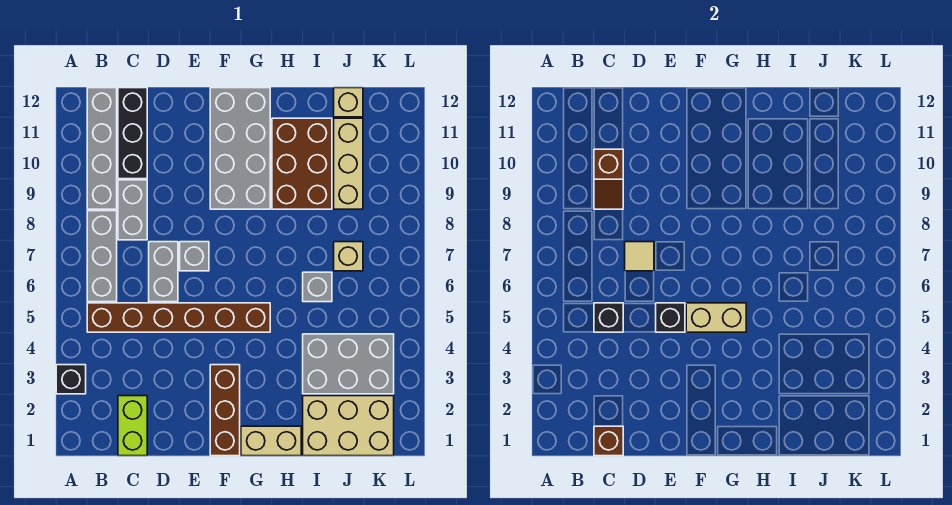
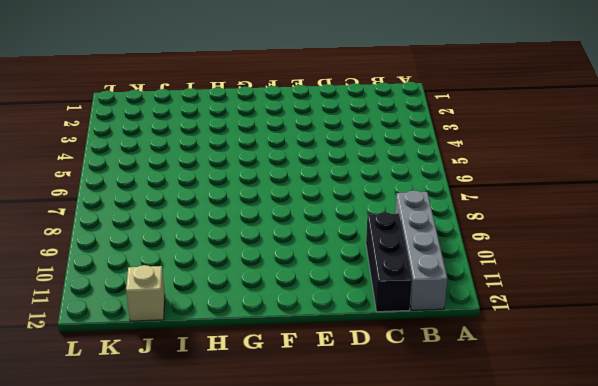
none -> black brick A3 level 1
none -> brown brick B5:G5 level 1
none -> grey brick B6:B8 level 1

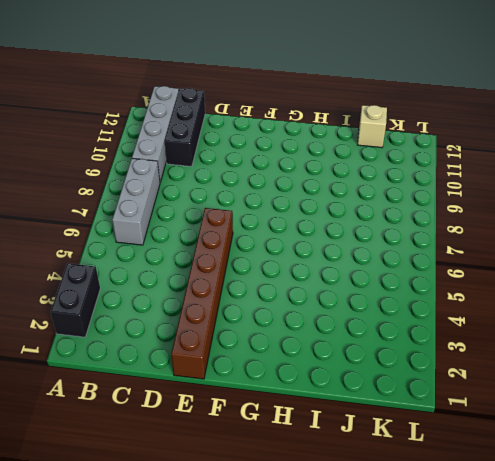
black brick A2:A3 level 1 -> black brick A3 level 1
brown brick E1:E6 level 1 -> brown brick B5:G5 level 1
none -> lime brick C1:C2 level 1
none -> grey brick C8:C9 level 1
none -> grey brick D6:D7 level 1

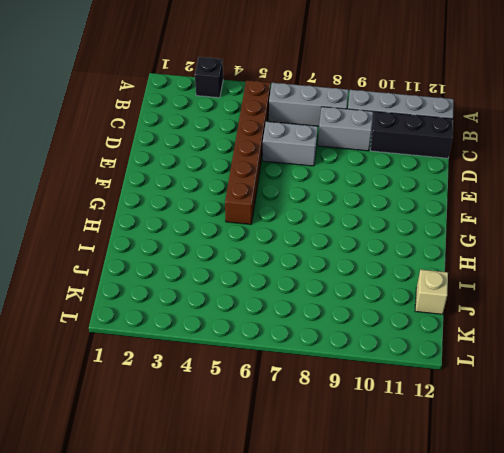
none -> lime brick C1:C2 level 1
none -> grey brick E7 level 1
none -> brown brick F1:F3 level 1

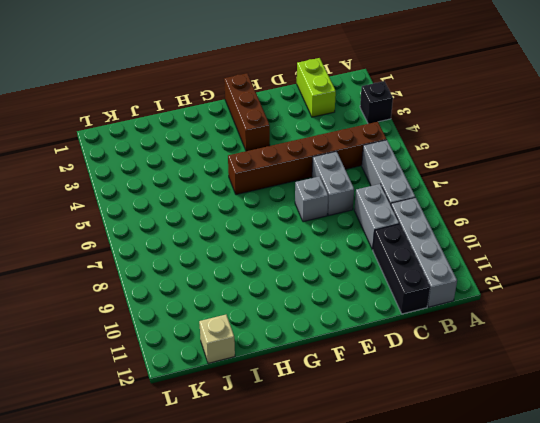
none -> grey brick F9:G12 level 1
none -> tan brick G1:H1 level 1
none -> brown brick H9:I11 level 1

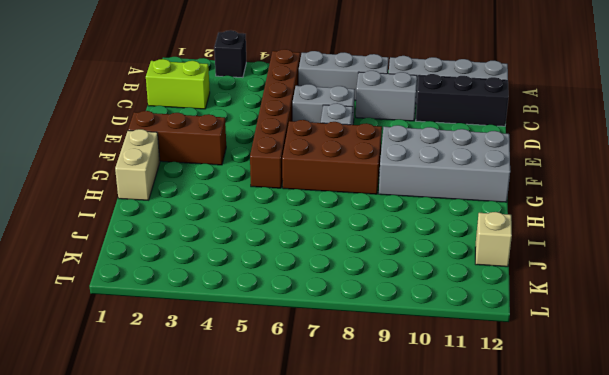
brown brick F6:G8 level 1 -> brown brick H9:I11 level 1
none -> tan brick I1:K2 level 1
none -> grey brick I3:K4 level 1
none -> grey brick I6 level 1

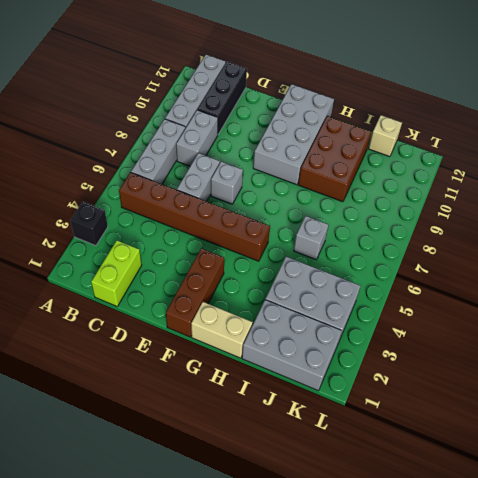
grey brick I1:K2 level 1 -> tan brick I1:K2 level 1
none -> tan brick J7 level 1
none -> tan brick J9:J11 level 1
none -> brown brick C1 level 2

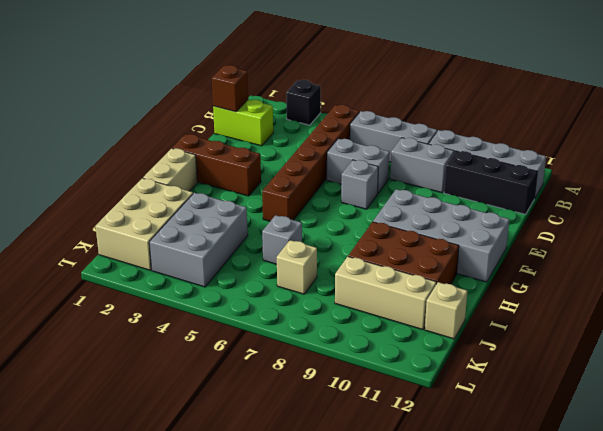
none -> black brick C5 level 2
none -> brown slope C9:C10 level 2 top 10
none -> tan tile D7 level 2

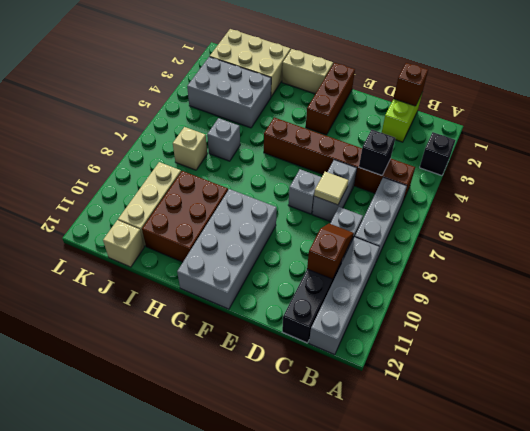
none -> black brick E5 level 2
none -> tan brick F5:G5 level 2

